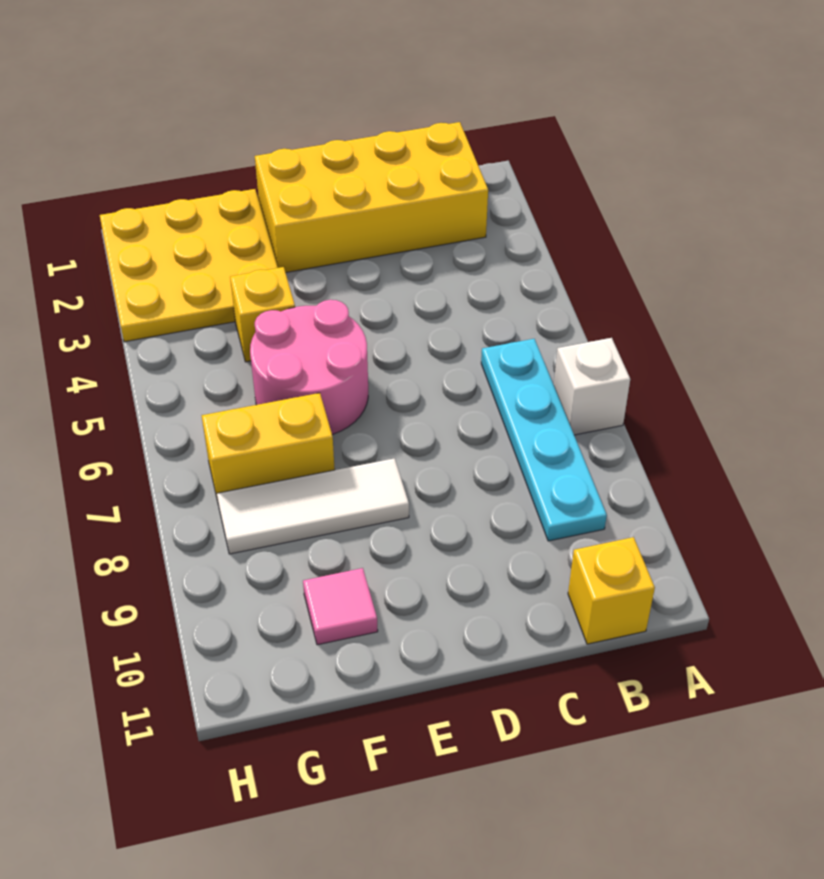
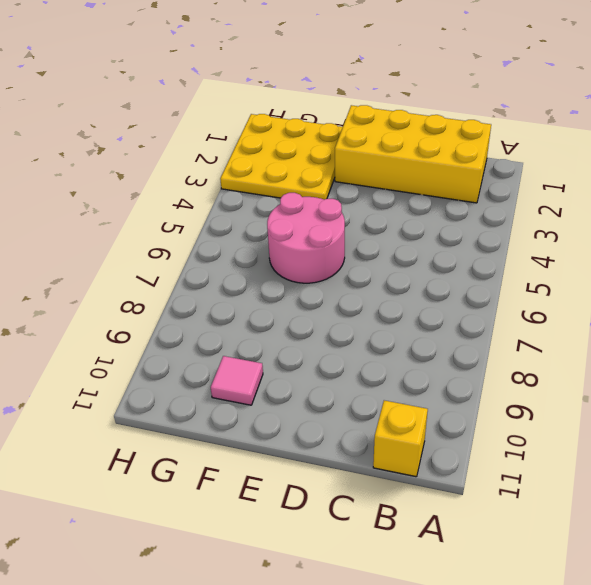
none -> white brick A7 level 1
none -> cyan plate B6:B9 level 1

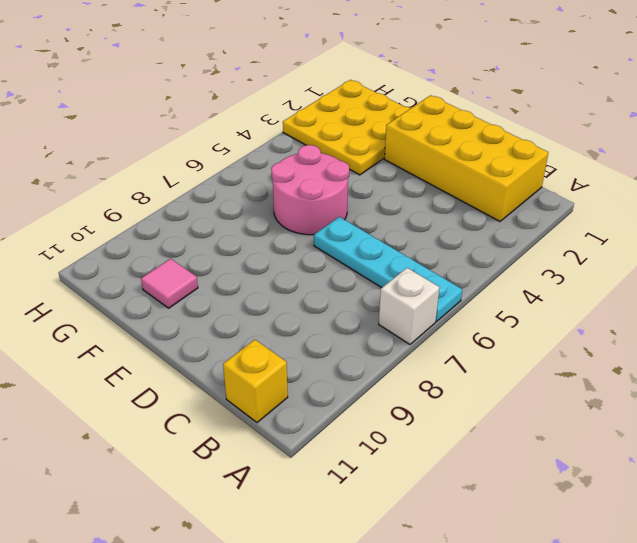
cyan plate A6:D6 level 1 -> cyan plate B6:B9 level 1
none -> white tile E8:G8 level 1
none -> yellow brick F4 level 1

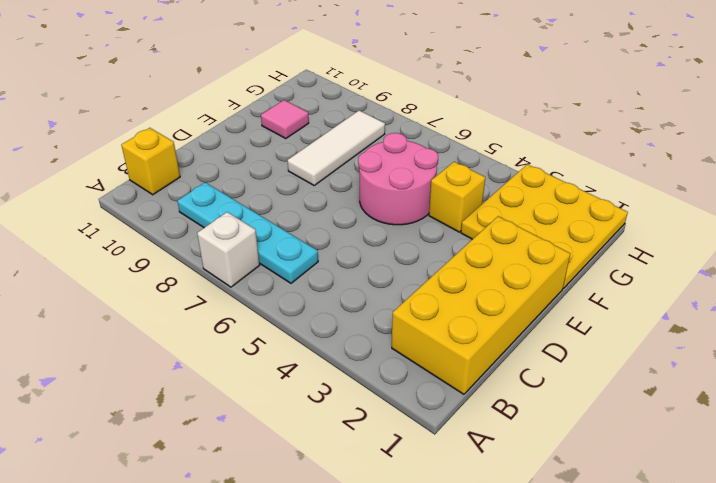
none -> yellow brick F7:G7 level 1

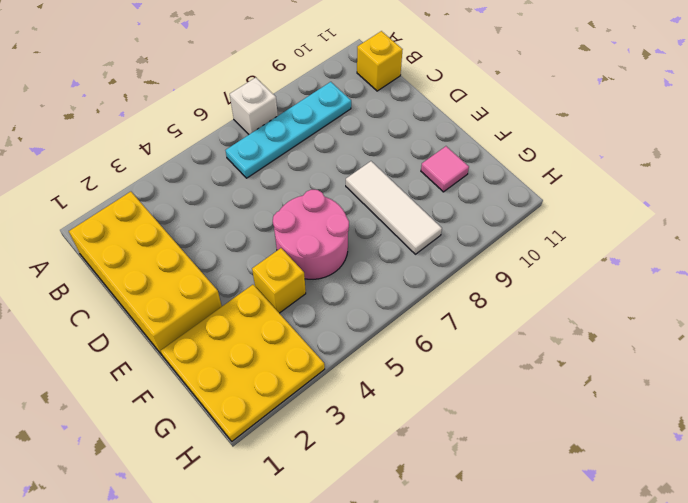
none -> yellow brick F7:G7 level 1

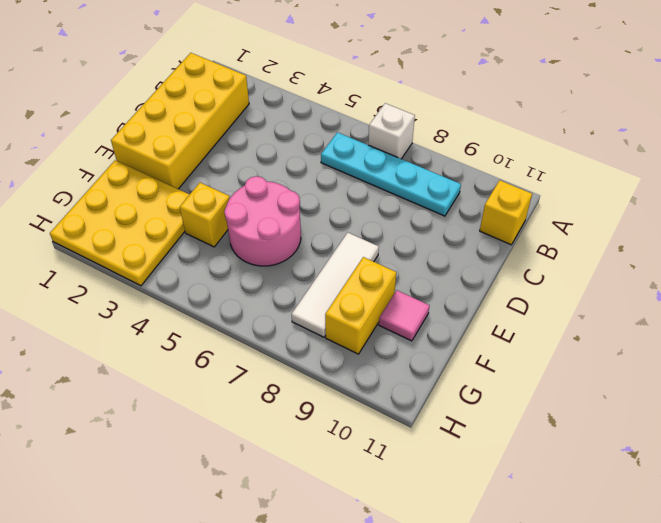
yellow brick F9:G9 level 1 -> yellow brick F7:G7 level 1

